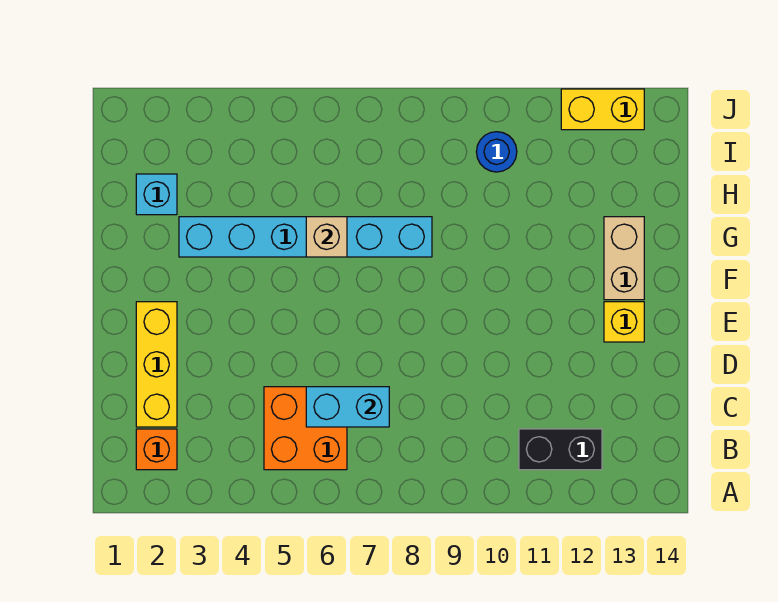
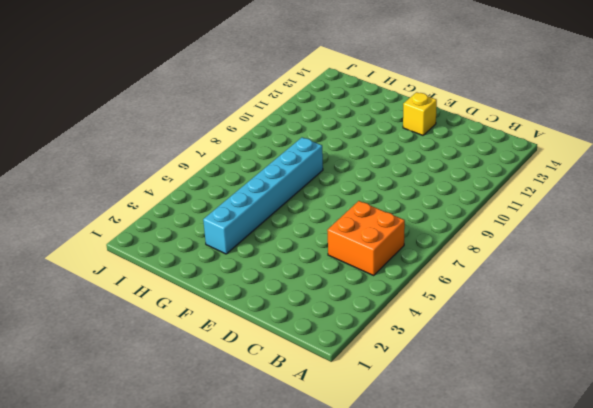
none -> orange brick B2 level 1
none -> black brick B11:B12 level 1
none -> yellow brick C2:E2 level 1

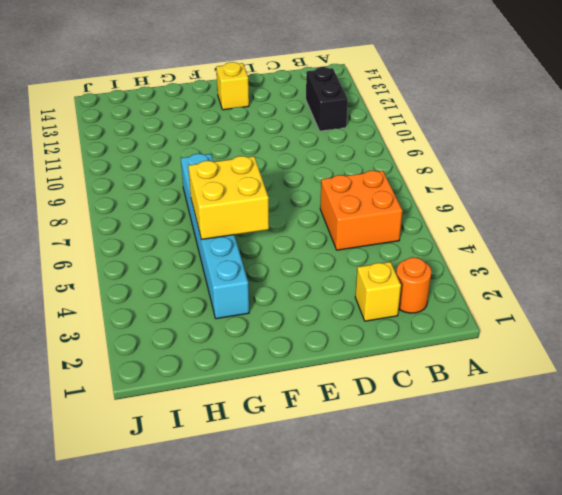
orange round brick B2 level 1 -> orange brick B2 level 1
yellow brick C2 level 1 -> yellow brick C2:E2 level 1
yellow brick F5:G6 level 2 -> tan brick G6 level 2
none -> tan brick F13:G13 level 1
none -> cyan brick H2 level 1
none -> blue round brick I10 level 1

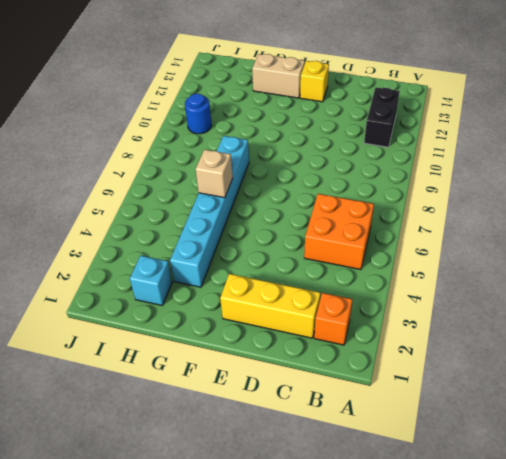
none -> yellow brick J12:J13 level 1
none -> cyan brick C6:C7 level 2

